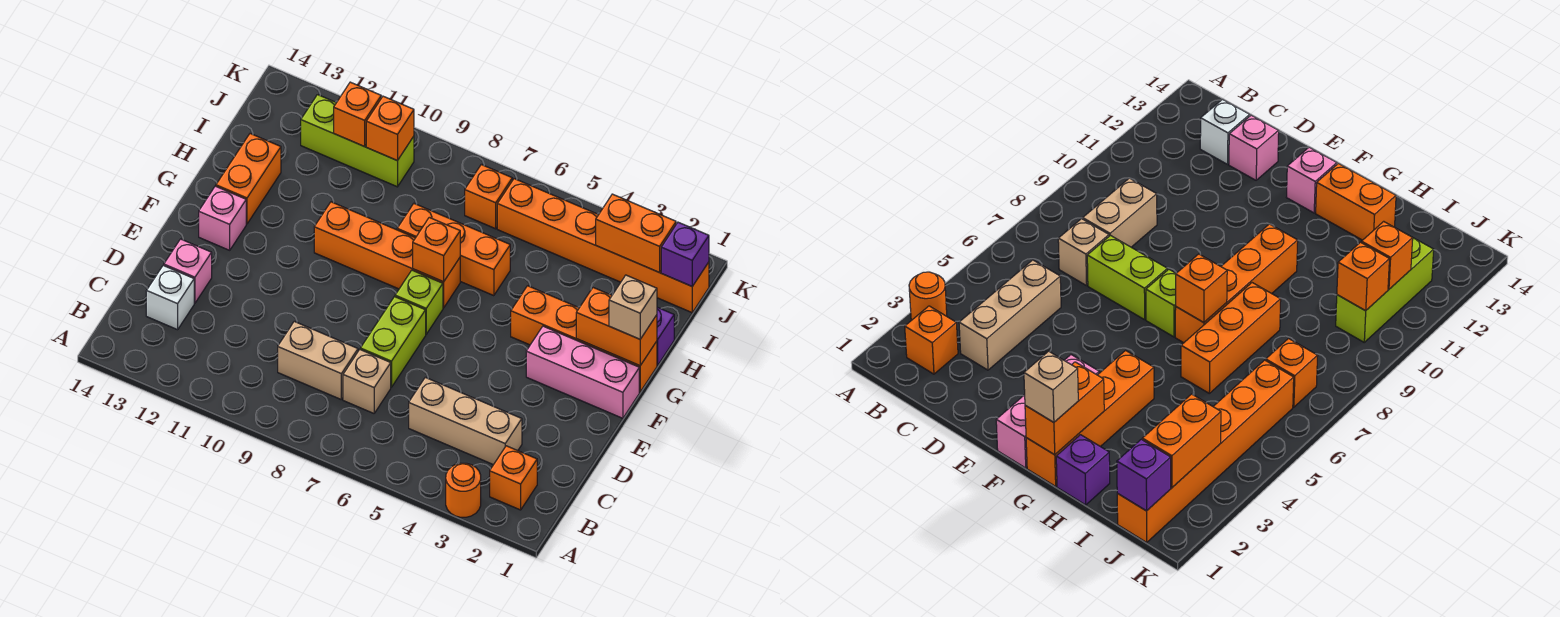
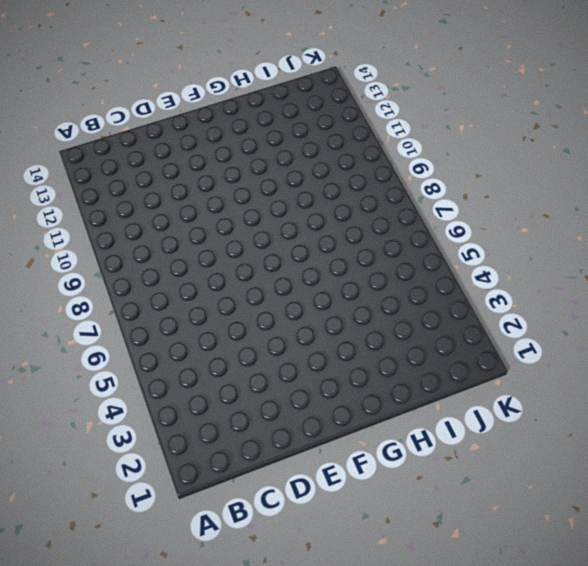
none -> orange round brick A3 level 1
none -> orange brick B2 level 1
none -> tan brick C3:C5 level 1

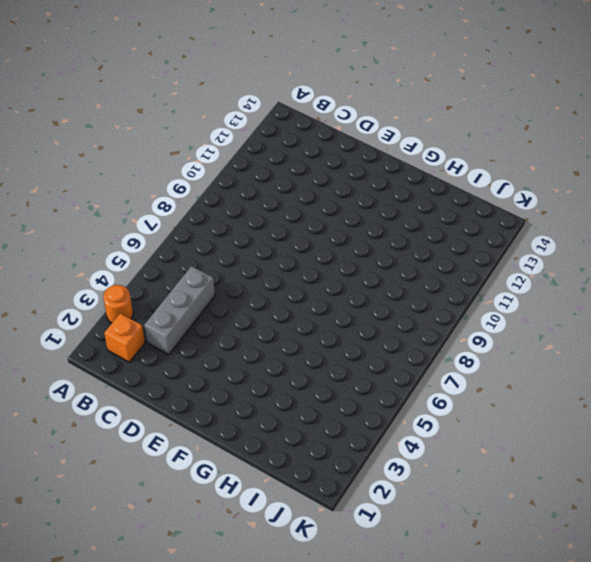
grey brick C3:C5 level 1 -> tan brick C3:C5 level 1
none -> tan brick C7 level 1
none -> tan brick C8:C9 level 1
none -> white brick C13 level 1

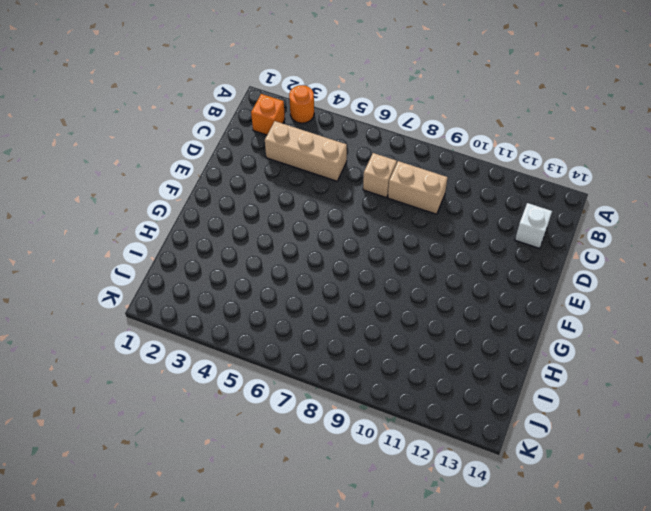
none -> lime brick D7:E7 level 1
none -> pink brick D13 level 1
none -> pink brick F1:F3 level 1

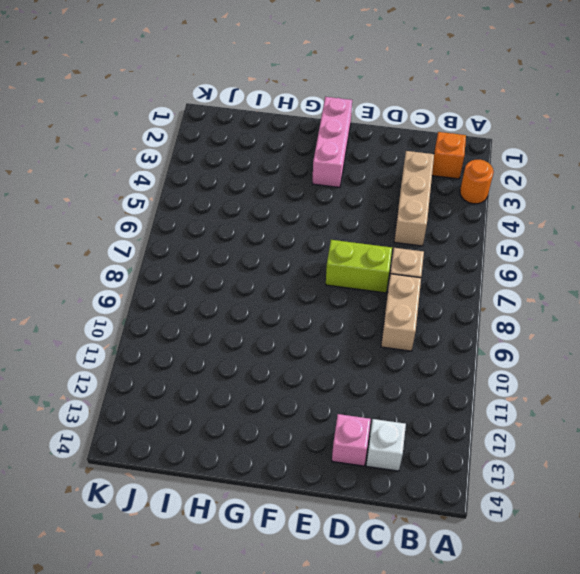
none -> lime brick F7 level 1
none -> pink brick F13 level 1
none -> orange brick G1:G4 level 1

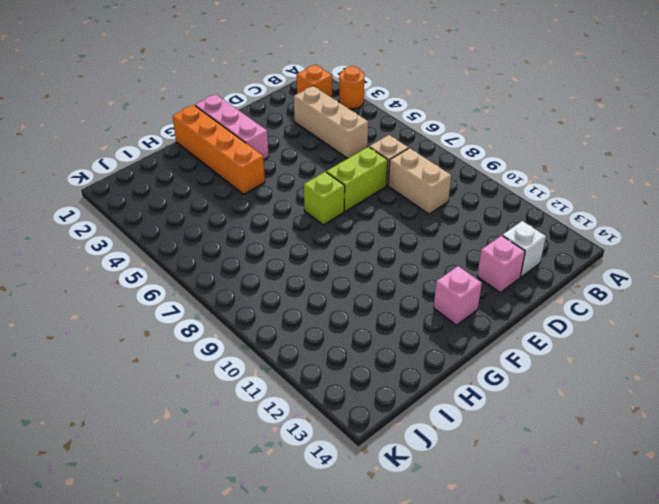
none -> orange brick G7:G10 level 1
none -> orange brick G13:H13 level 1
none -> purple brick H1 level 1

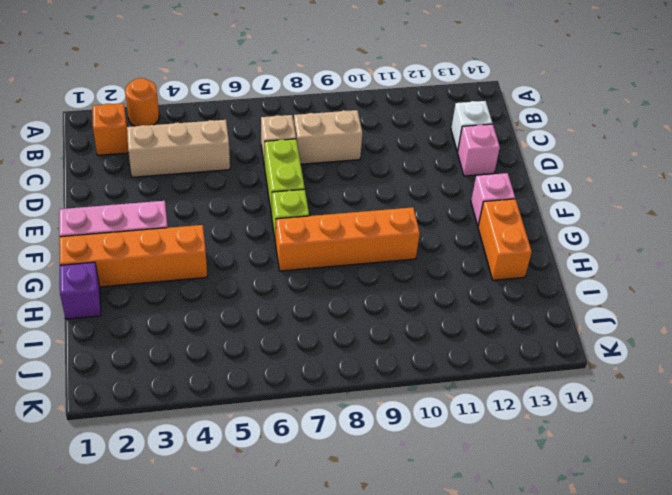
none -> orange brick H6:H8 level 1
none -> orange brick J1:J6 level 1
none -> orange brick J7 level 1

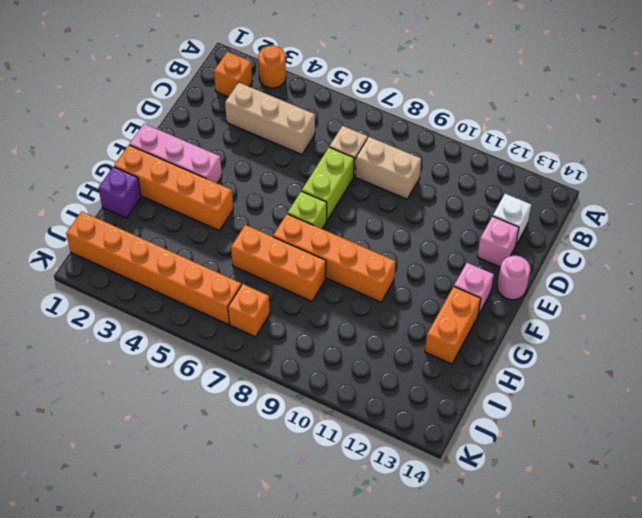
pink round brick E14 level 1 -> none
none -> lime brick J10:J12 level 1
none -> orange brick G1:G2 level 2
none -> orange brick G7 level 2

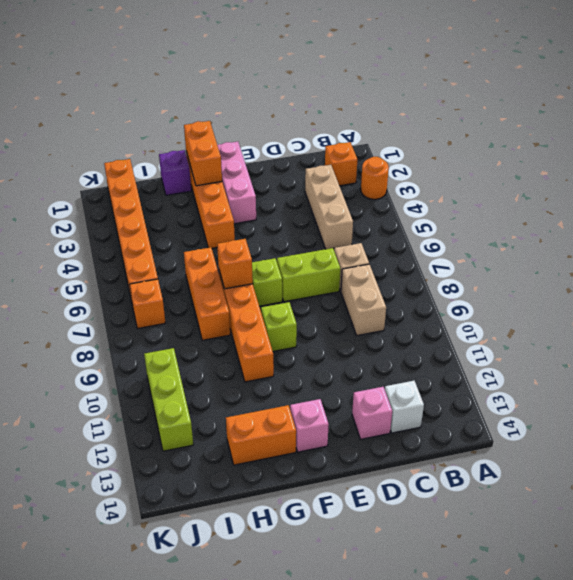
lime brick F9 level 1 -> none
none -> purple brick J1 level 2
none -> orange brick J2:J3 level 2
none -> orange brick J10 level 2

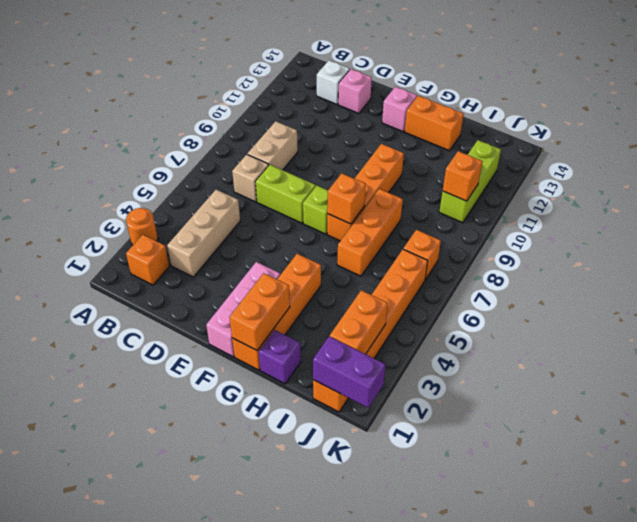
purple brick J1:K1 level 2 -> purple brick J1 level 2
none -> orange brick J11 level 2
none -> tan brick G1 level 3

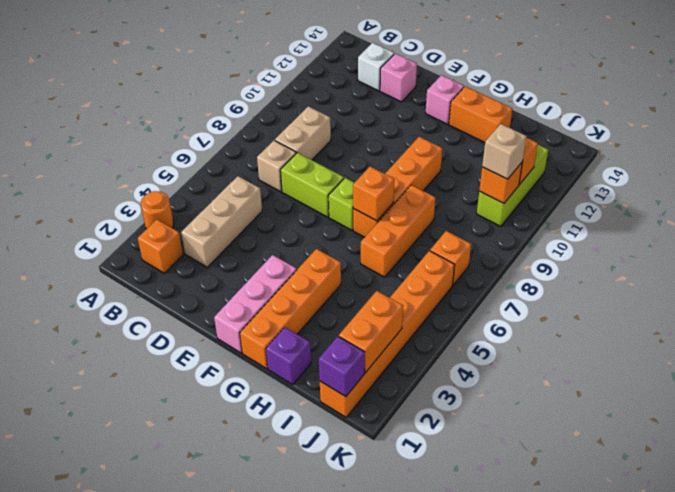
tan brick J10 level 3 -> tan brick G1 level 3
none -> orange brick G1:G2 level 2

